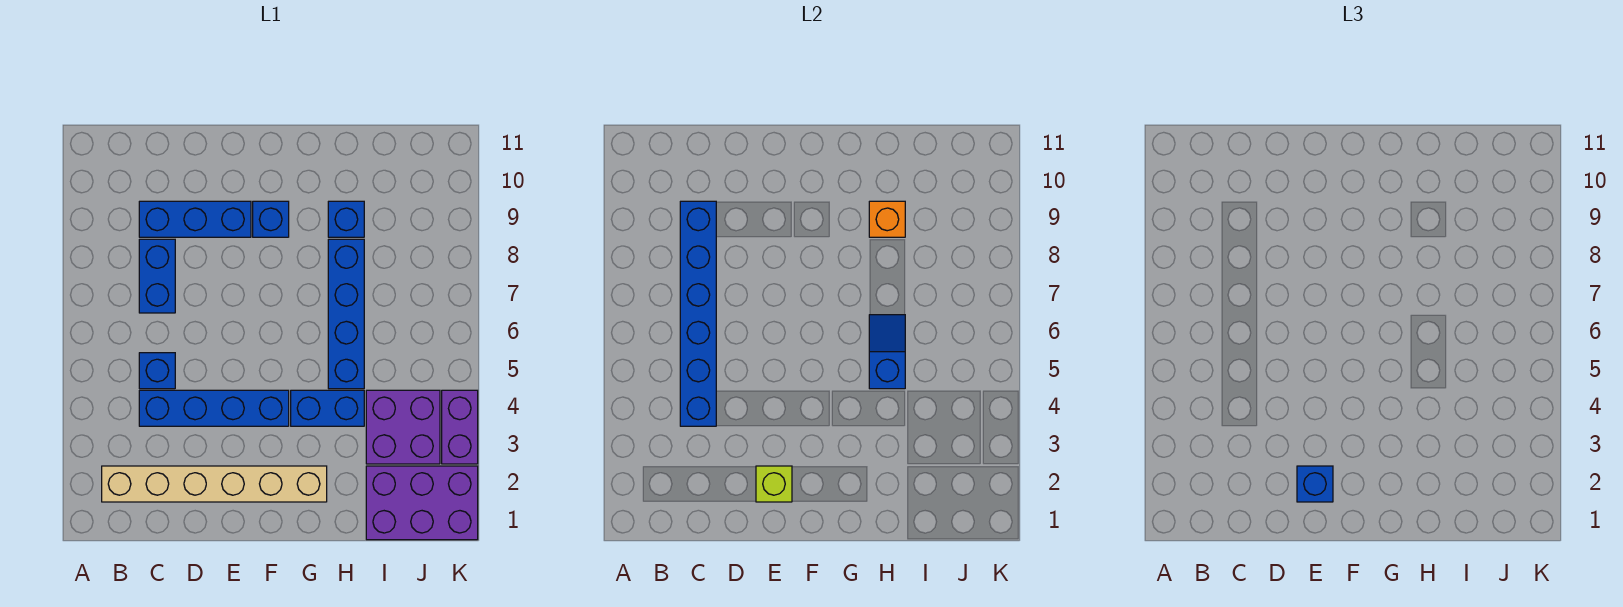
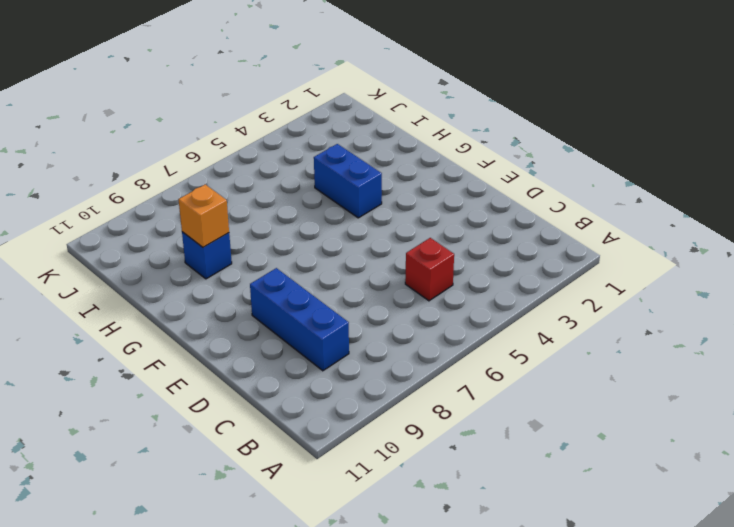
red brick C5 level 1 -> blue brick C5 level 1
none -> tan brick B2:G2 level 1
none -> blue brick C4:F4 level 1
none -> blue brick C7:C8 level 1

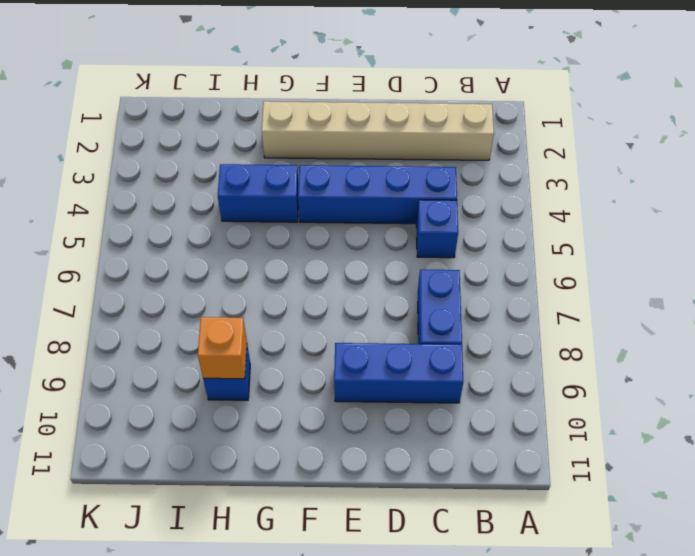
none -> blue brick F9 level 1
none -> blue brick H5:H8 level 1
none -> purple brick I1:K2 level 1

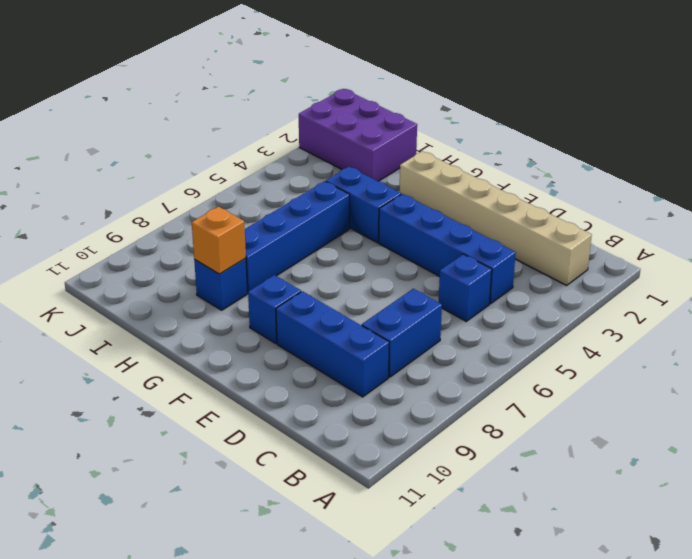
none -> purple brick I3:J4 level 1
none -> purple brick K3:K4 level 1
none -> blue brick C4:C9 level 2

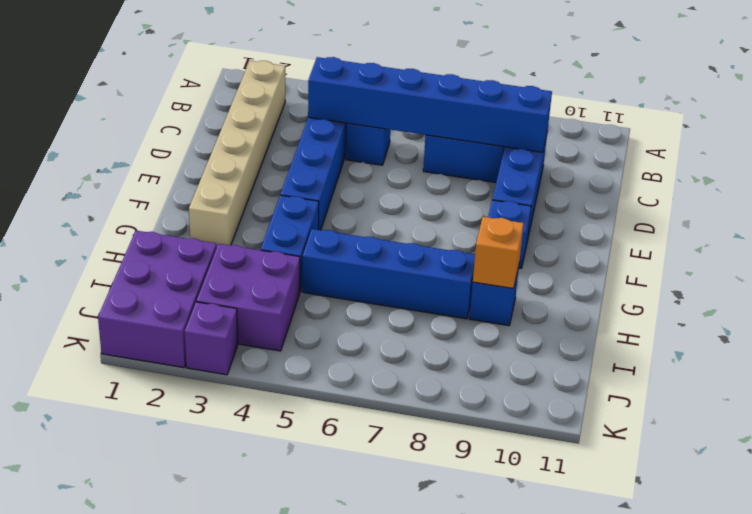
purple brick K3 level 1 -> purple brick K3:K4 level 1
none -> lime brick E2 level 2
none -> blue slope H5:H6 level 2 top 5
none -> blue brick E2 level 3

